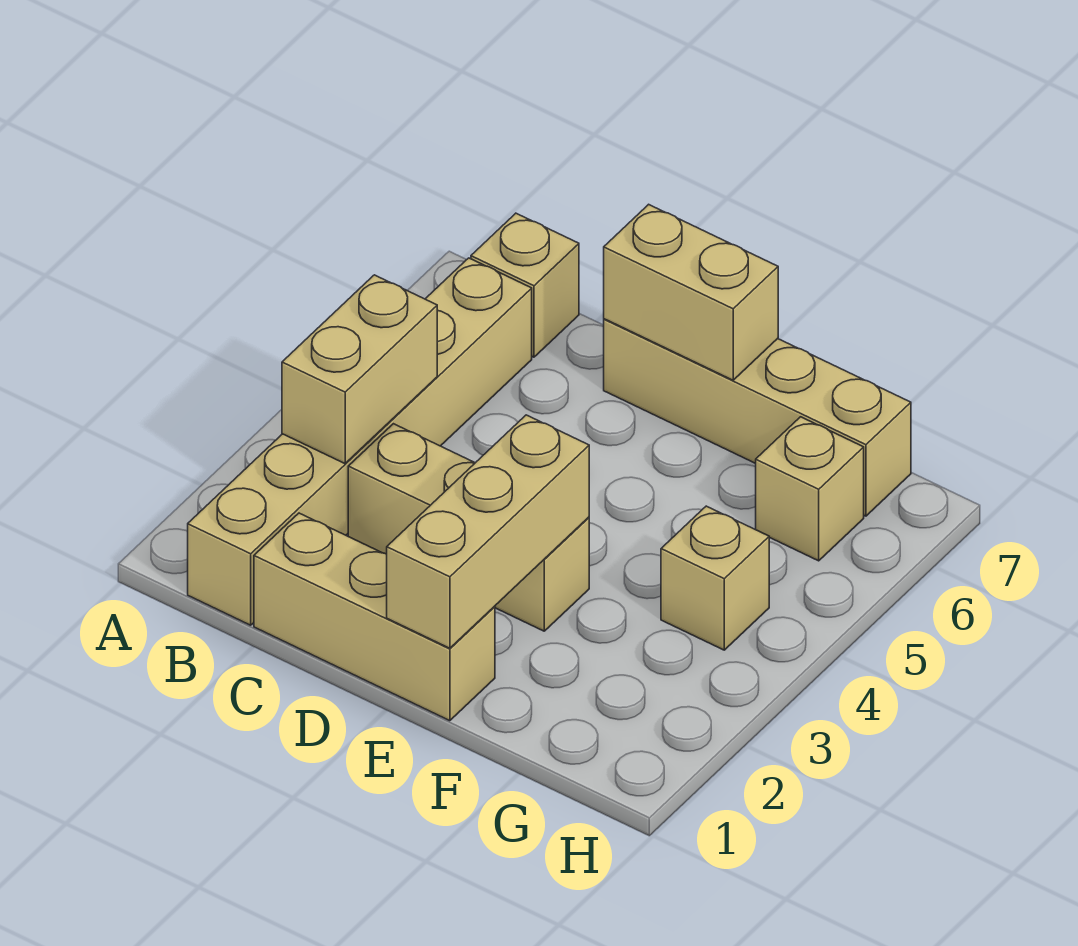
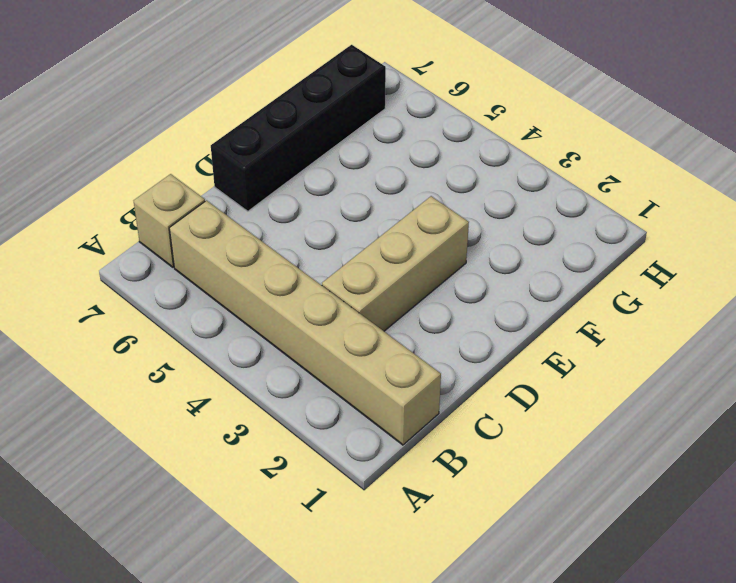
black brick D7:G7 level 1 -> tan brick D7:G7 level 1
none -> tan brick C1:E1 level 1
none -> tan brick G4 level 1

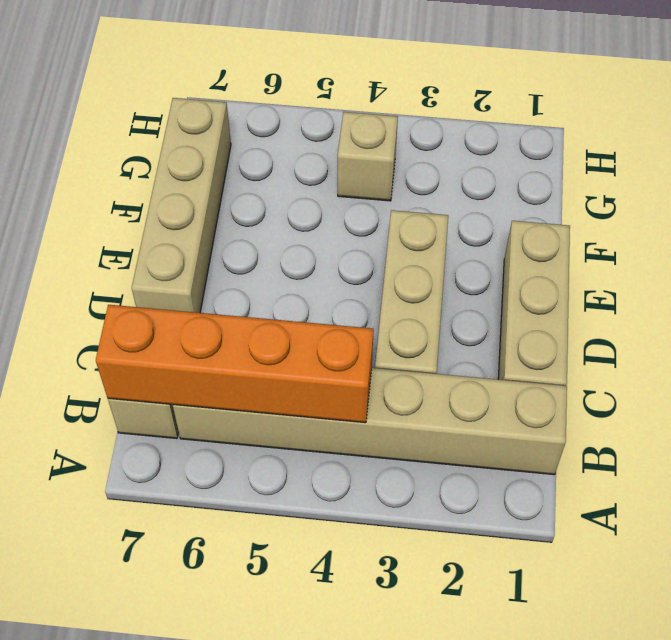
orange brick B4:B7 level 2 -> tan brick B3:B4 level 2
none -> tan brick G6 level 1
none -> tan brick D7:E7 level 2

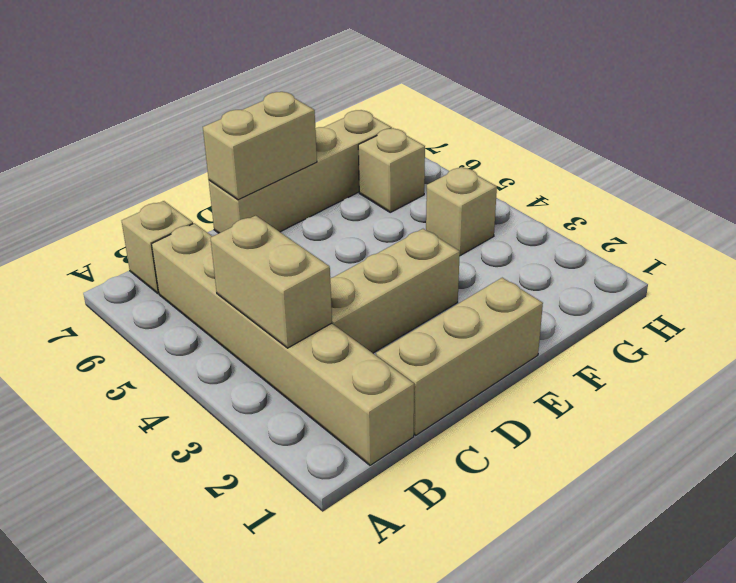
none -> tan brick E1:E3 level 2

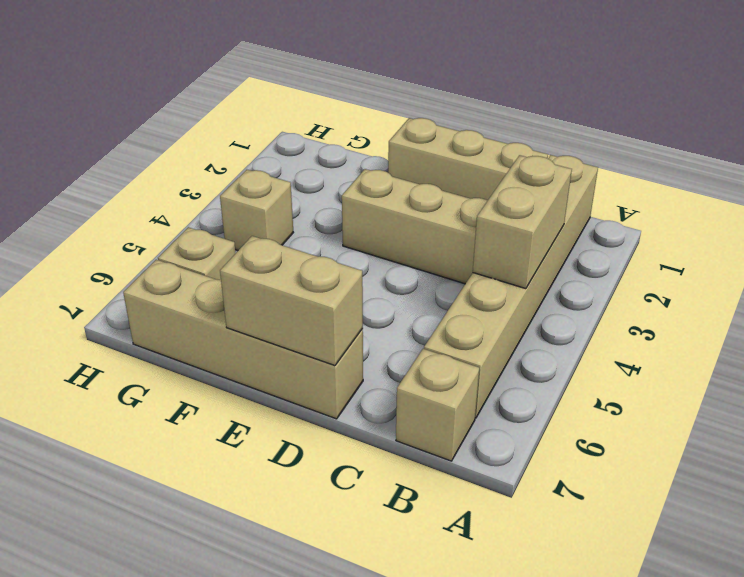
none -> tan brick E1:E3 level 2

